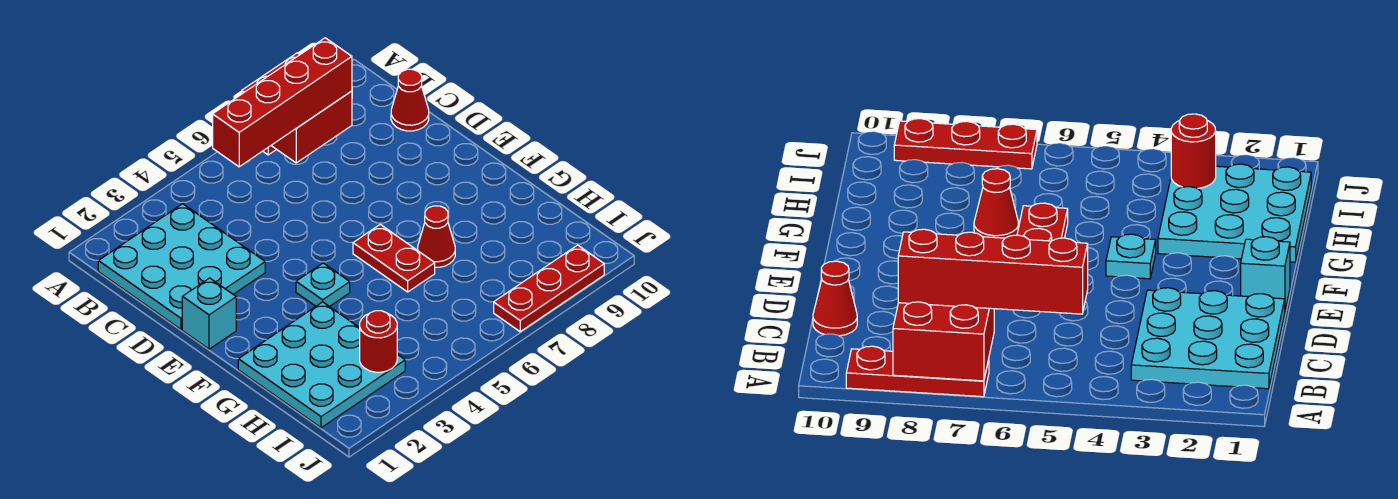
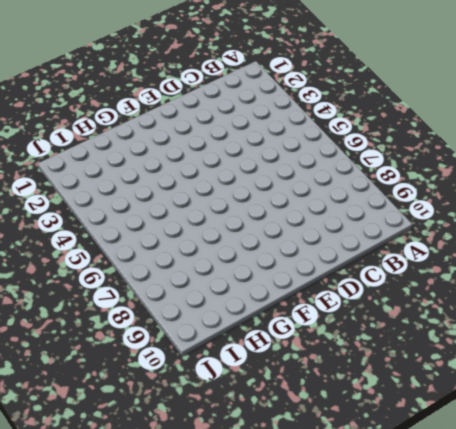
none -> red plate A7:A9 level 1
none -> cyan plate B1:D3 level 1
none -> red cone C10 level 1

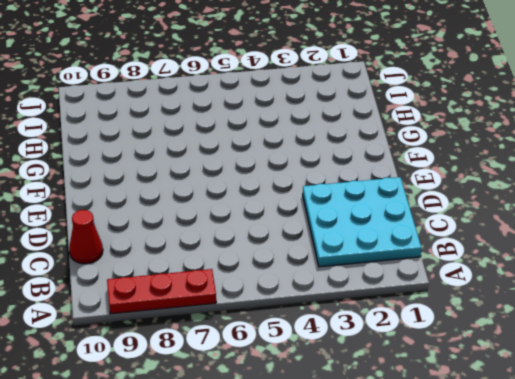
none -> cyan brick E1 level 1
none -> cyan plate F4 level 1
none -> red plate F6:G6 level 1

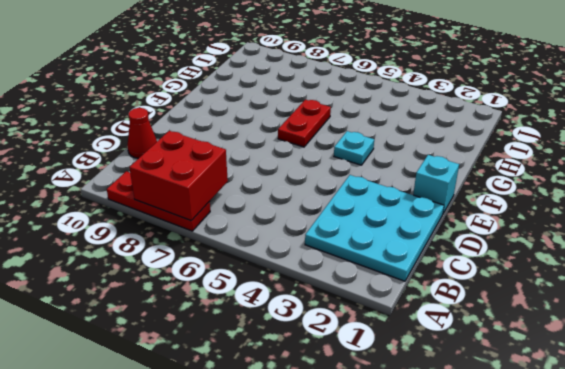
none -> cyan plate G1:I3 level 1
none -> red cone G7 level 1
none -> red plate J7:J9 level 1

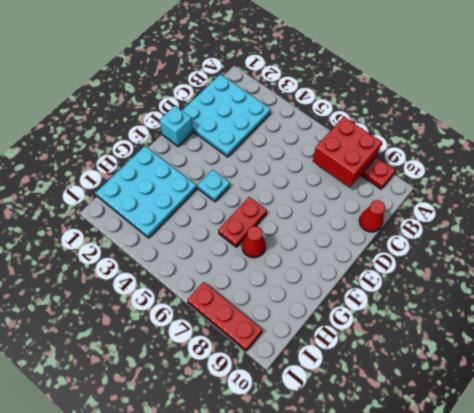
none -> red round brick I3 level 2
none -> red brick B5:B8 level 3

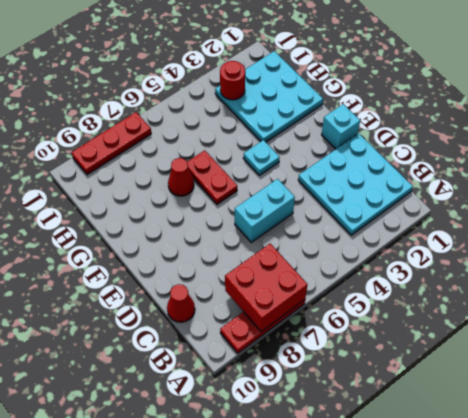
cyan brick D5:D6 level 1 -> none
none -> red brick B5:B8 level 3

